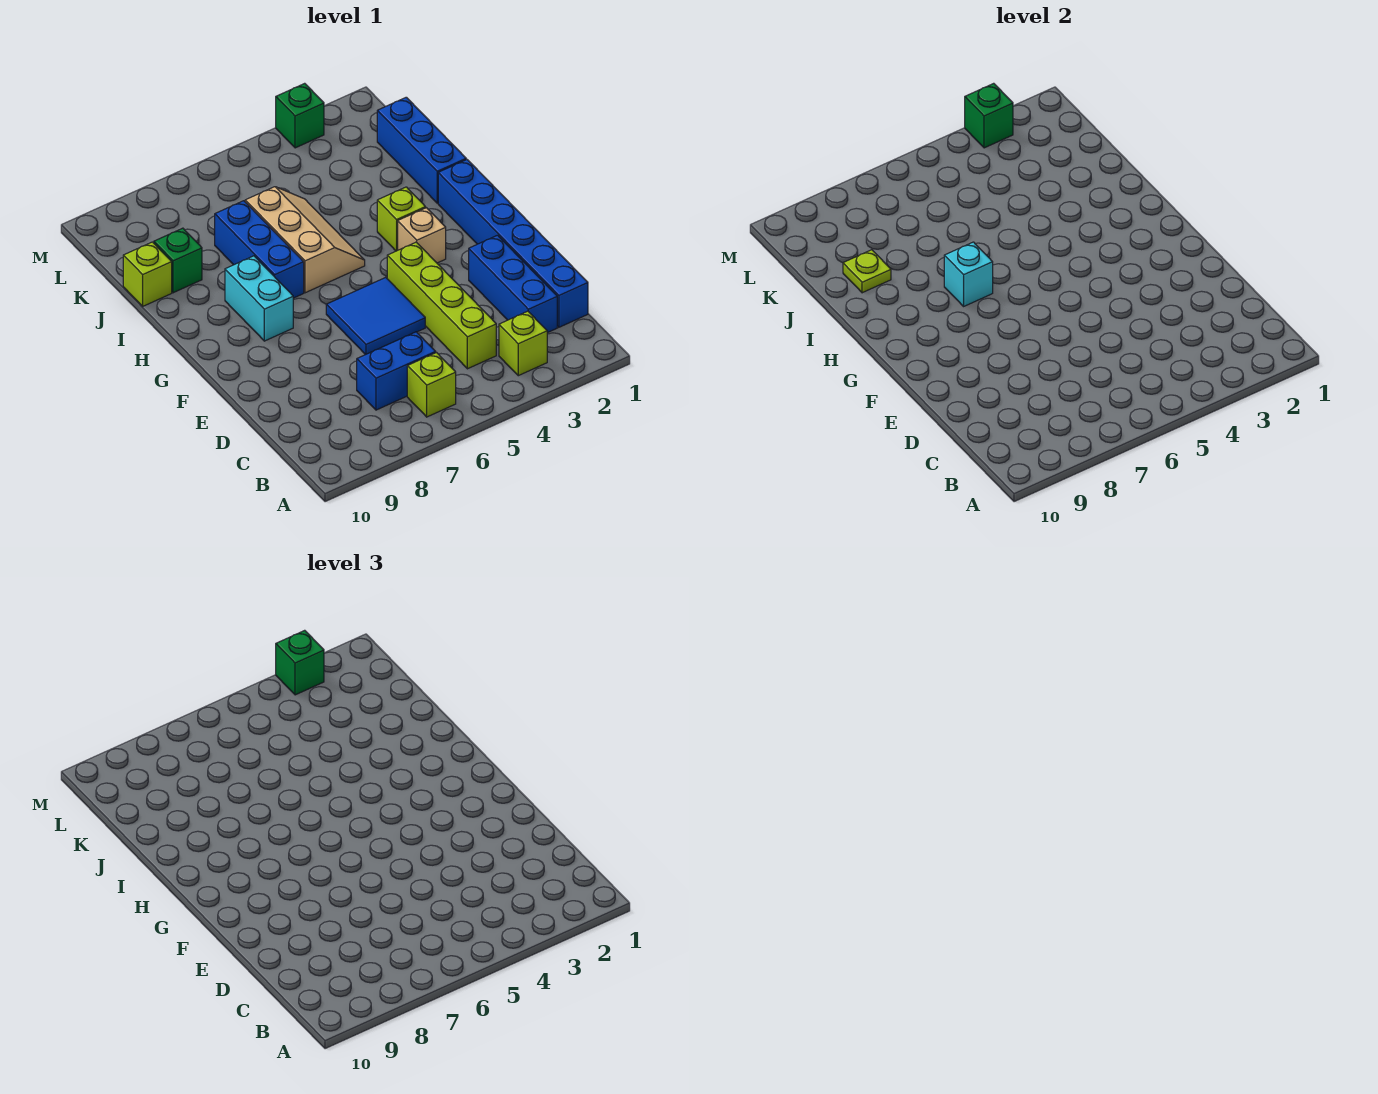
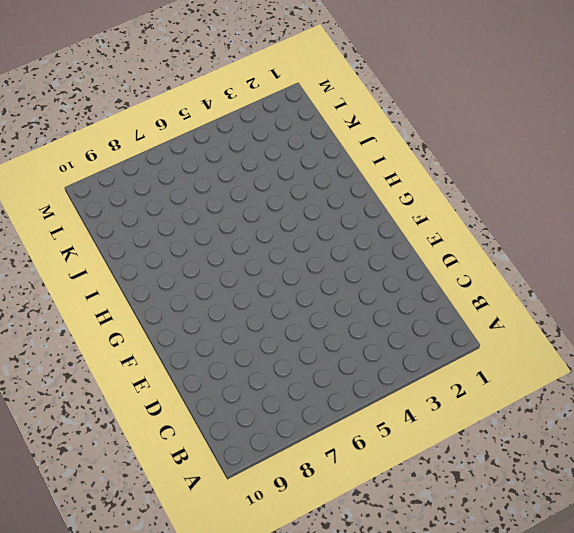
none -> lime brick B3 level 1
none -> lime brick B6 level 1
none -> blue brick C1:H1 level 1

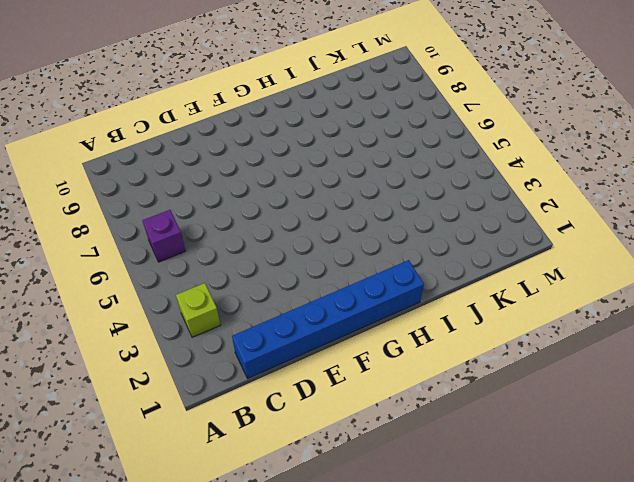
purple brick B6 level 1 -> lime brick B6 level 1
none -> blue brick C2:E2 level 1
none -> lime brick C4:F4 level 1
none -> blue brick C6:C7 level 1

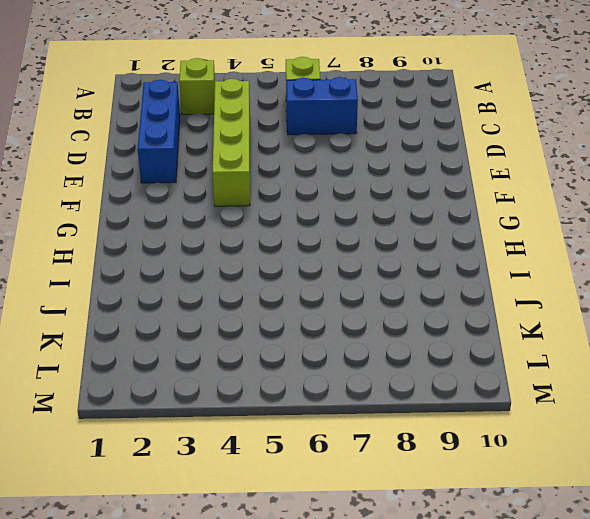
none -> blue brick C1:H1 level 1
none -> blue tile E5:F6 level 1
none -> tan brick G3 level 1

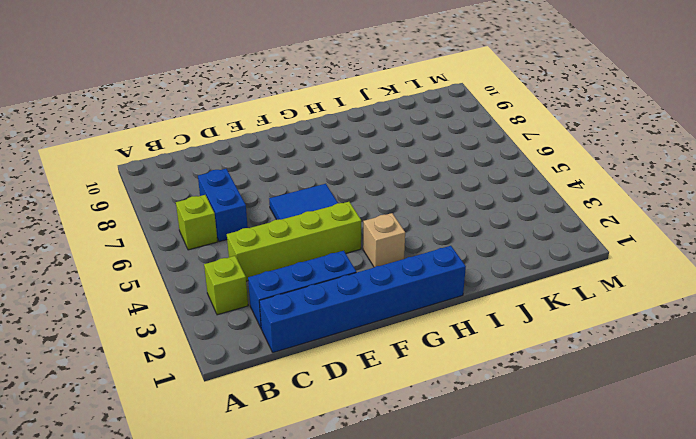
none -> cyan brick G8:H8 level 1
none -> lime brick H3 level 1
none -> tan slope H5:J6 level 1 top 6

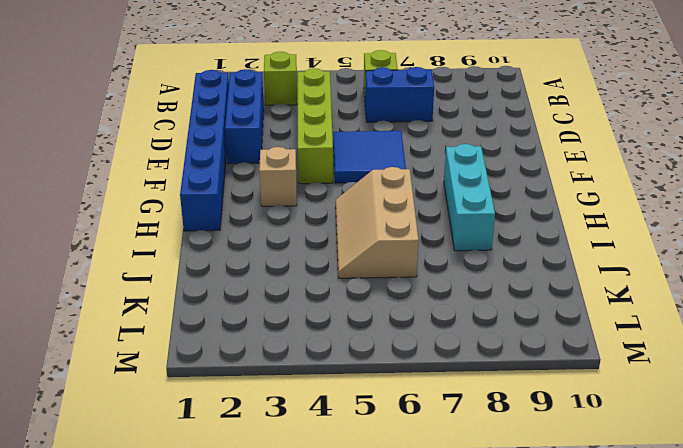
cyan brick G8:I8 level 1 -> cyan brick G8:H8 level 1
none -> lime brick H3 level 1
none -> blue brick H7:J7 level 1
none -> blue brick I1:K1 level 1

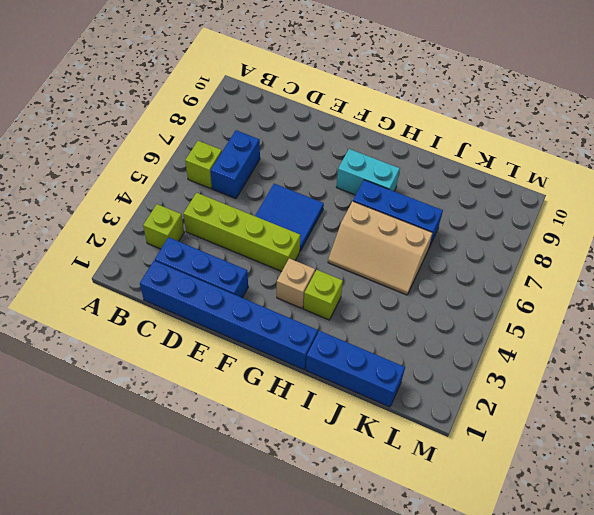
none -> green brick J9 level 1
none -> lime brick J10 level 1
none -> green brick M3 level 1

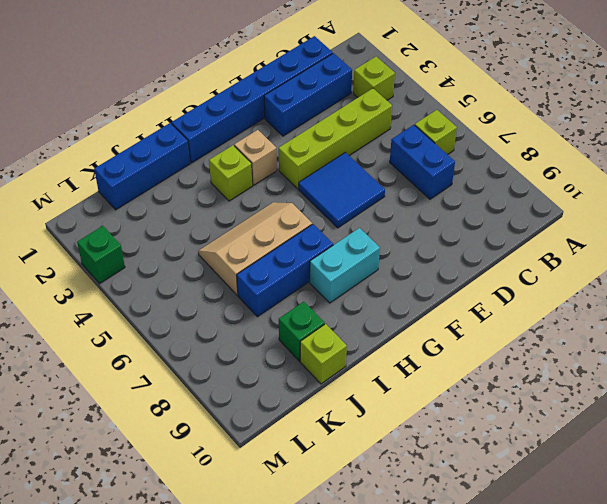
none -> cyan brick H7 level 2
none -> lime plate J9 level 2
none -> green brick M3 level 2

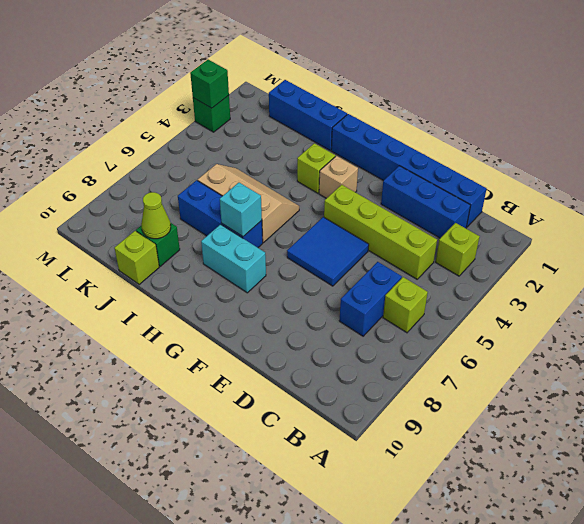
lime cone J9 level 2 -> lime plate J9 level 2
none -> green brick M3 level 3

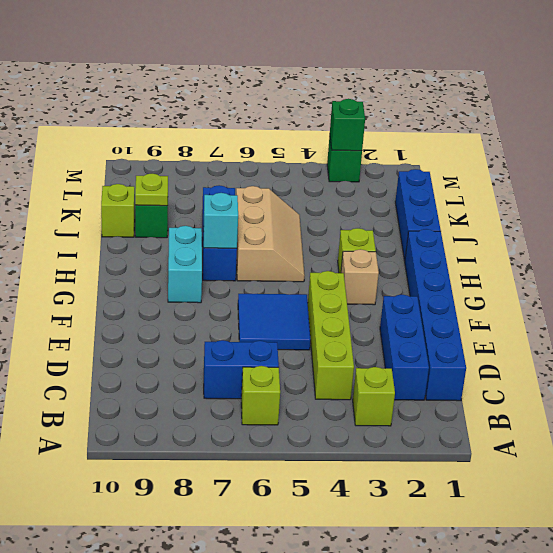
none -> green brick M3 level 3

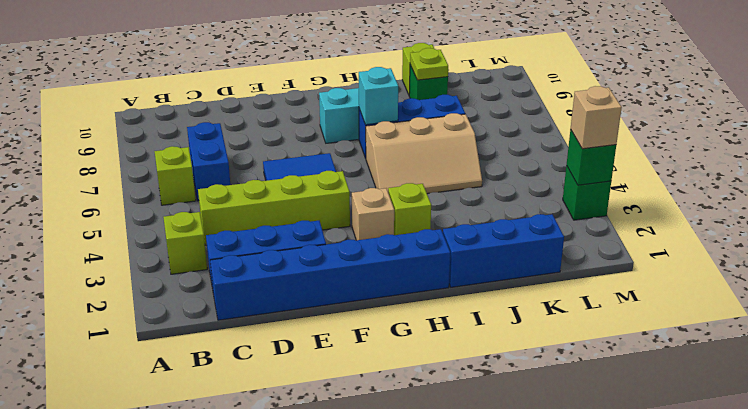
tan brick M3 level 3 -> green brick M3 level 3

